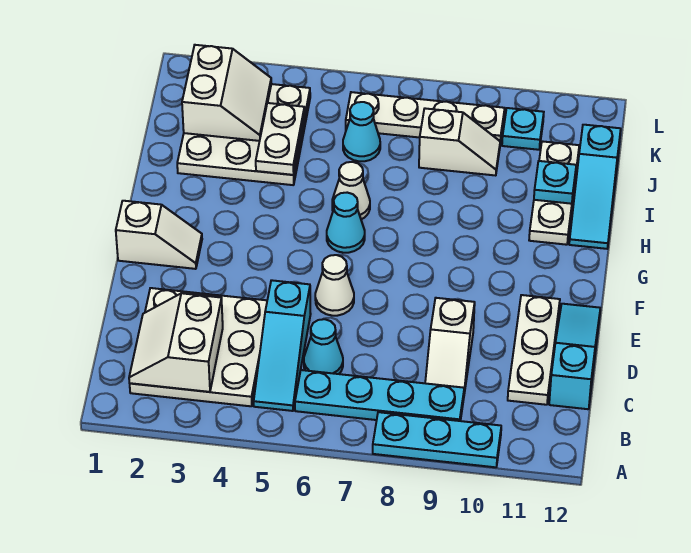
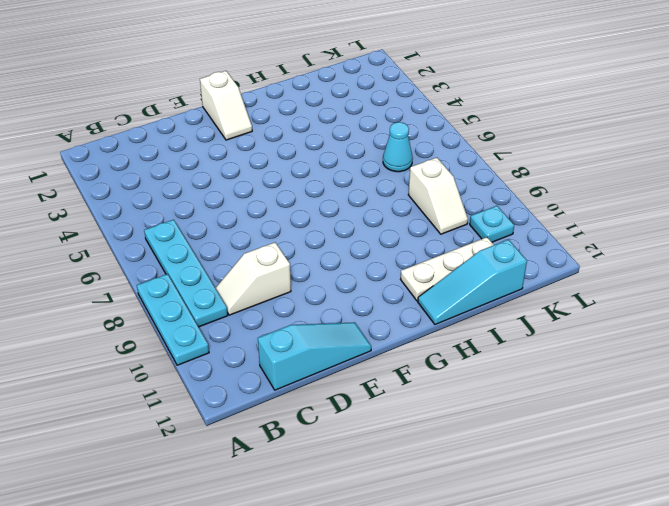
none -> white plate B2:D4 level 1
none -> cyan slope B5:D5 level 1 top D
none -> cyan cone C6 level 1

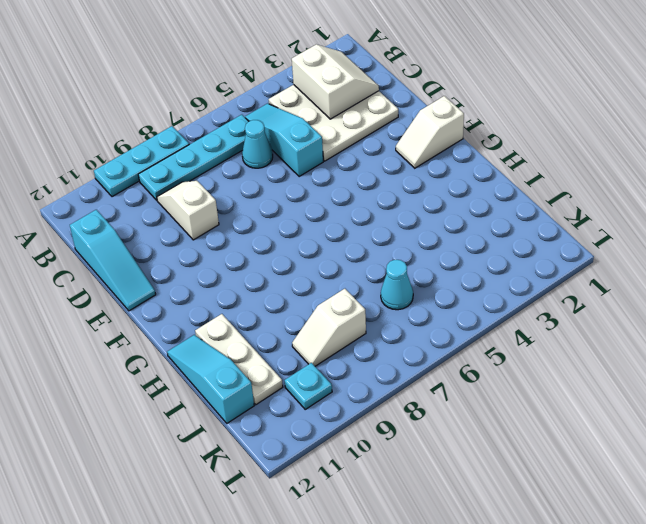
none -> white plate C11:E11 level 1
none -> white cone E6 level 1
none -> cyan cone G6 level 1

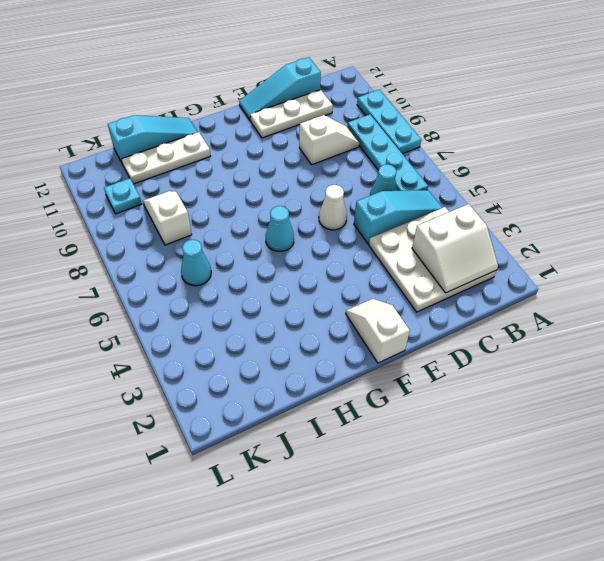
none -> white cone H6 level 1
none -> white plate I2:K4 level 1
none -> white plate K6:K9 level 1

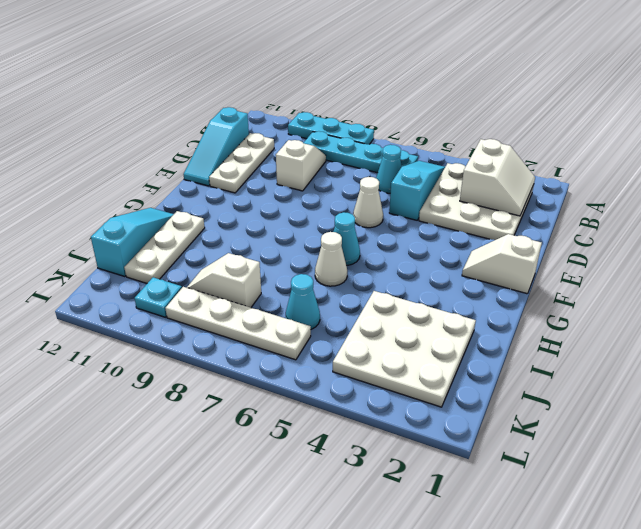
none -> white plate I4:J4 level 2
none -> cyan plate I11 level 2
none -> white slope J2:K3 level 2 top 2

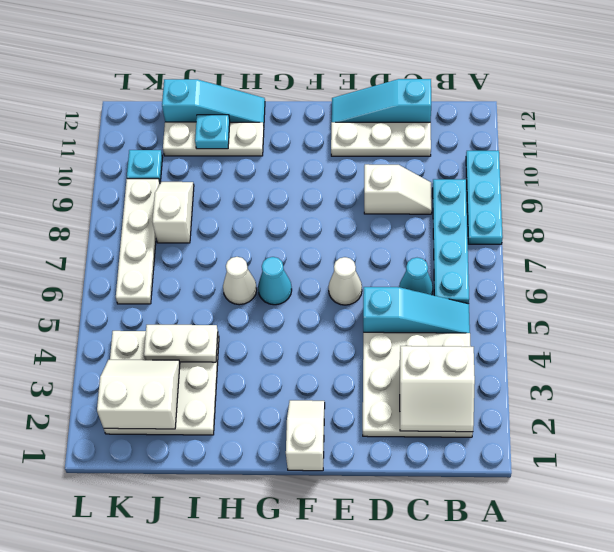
none -> cyan cone J6 level 1

